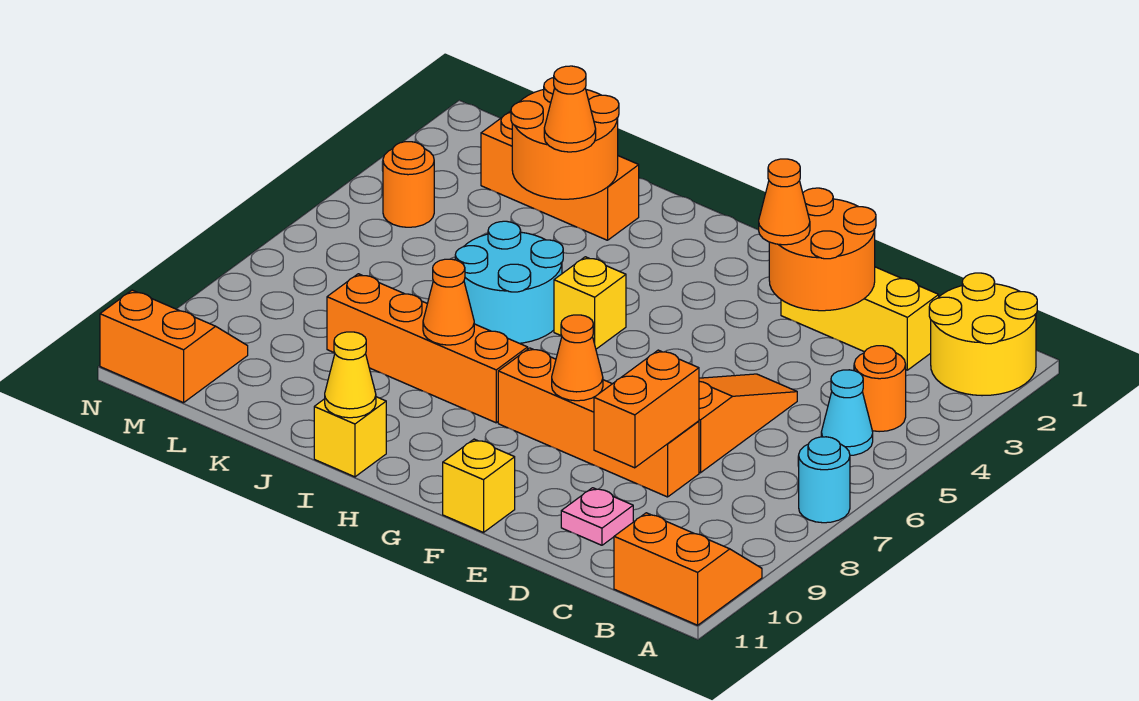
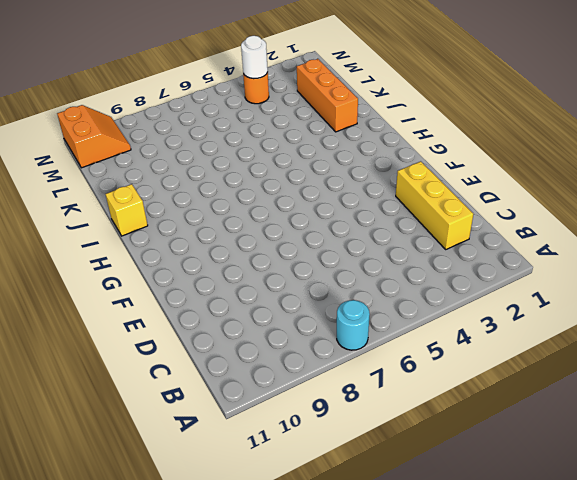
white round brick M4 level 2 -> none
none -> yellow round brick A1:B2 level 1
none -> orange slope A10:B11 level 1 top 11
none -> orange round brick B4 level 1

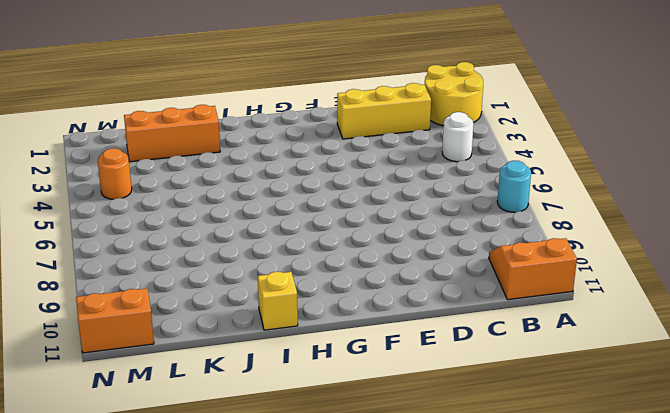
white round brick B4 level 1 -> orange round brick B4 level 1
none -> cyan cone B5 level 1
none -> orange slope D5:D7 level 1 top 7
none -> orange brick D8:G8 level 1

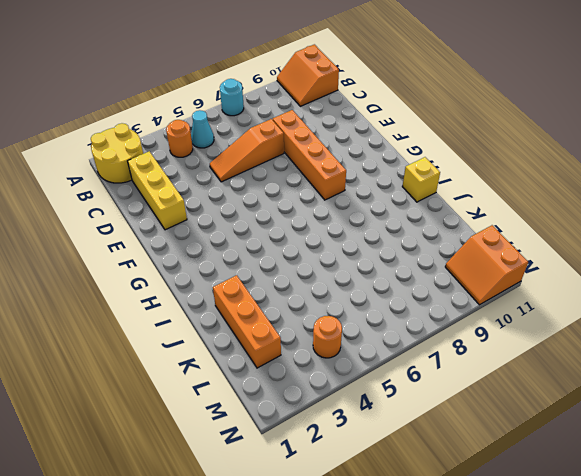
none -> pink plate D10 level 1
none -> yellow brick F11 level 1
none -> yellow brick H5 level 1

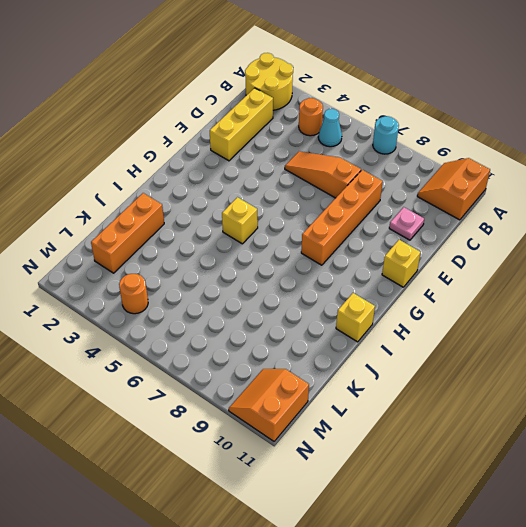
none -> orange brick H8:K8 level 1
none -> cyan round brick I5:J6 level 1
none -> orange round brick D2:E3 level 2

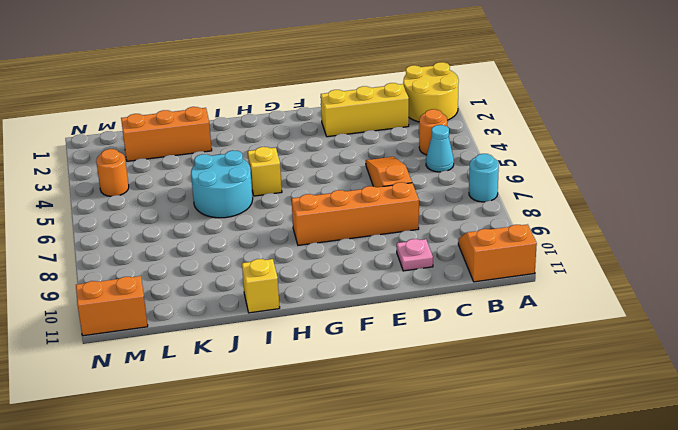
none -> yellow brick F11 level 1
none -> orange brick H8:K8 level 1
none -> orange round brick D2:E3 level 2

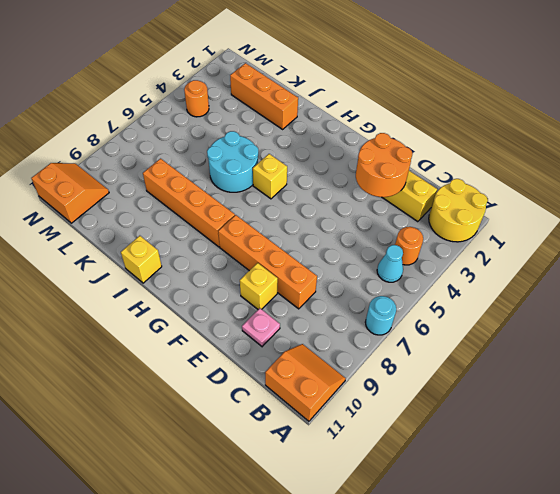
yellow brick E9 level 1 -> yellow brick F11 level 1
none -> orange slope D5:D7 level 1 top 7
none -> orange brick D8:D9 level 2
none -> orange cone F8 level 2

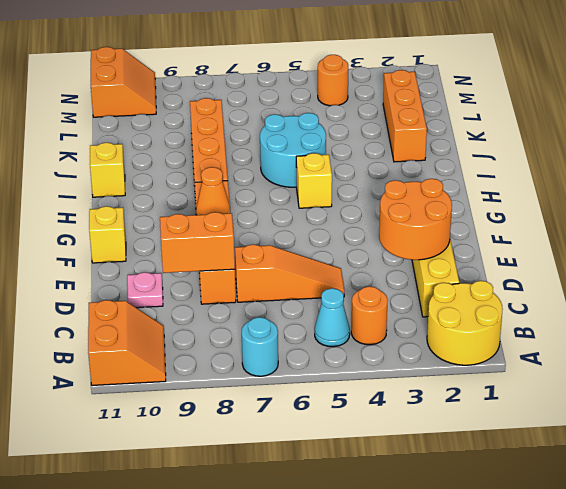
none -> orange cone I8 level 2
none -> yellow cone I11 level 2
none -> orange round brick J2:K3 level 2

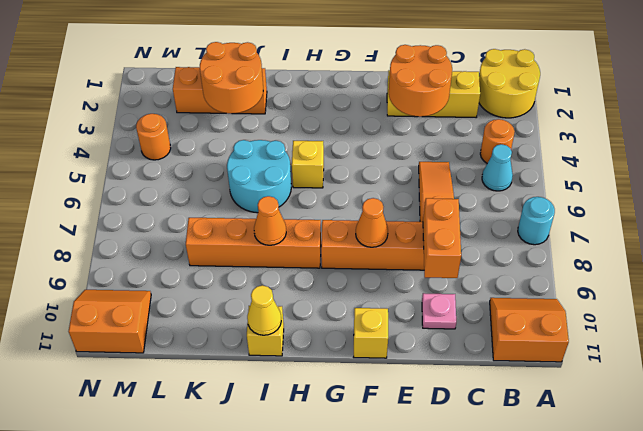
none -> orange cone E3 level 3
none -> orange cone J3 level 3

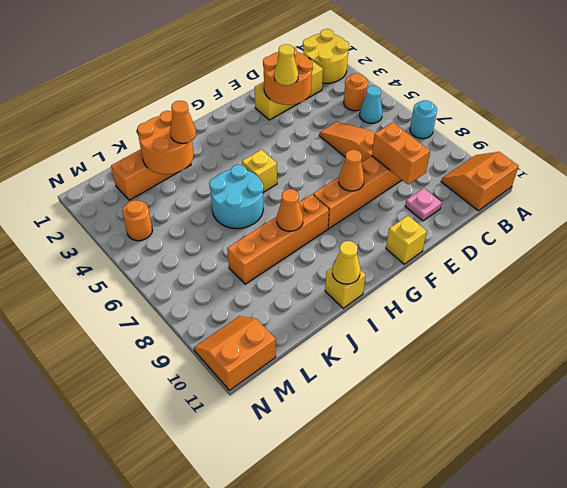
yellow cone E3 level 3 -> orange cone E3 level 3

